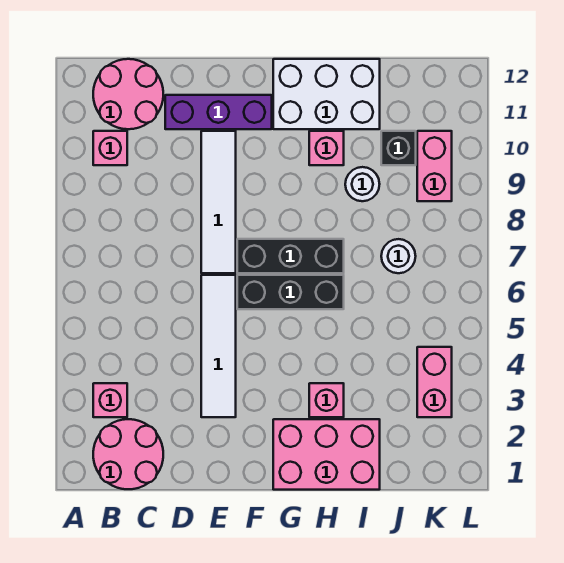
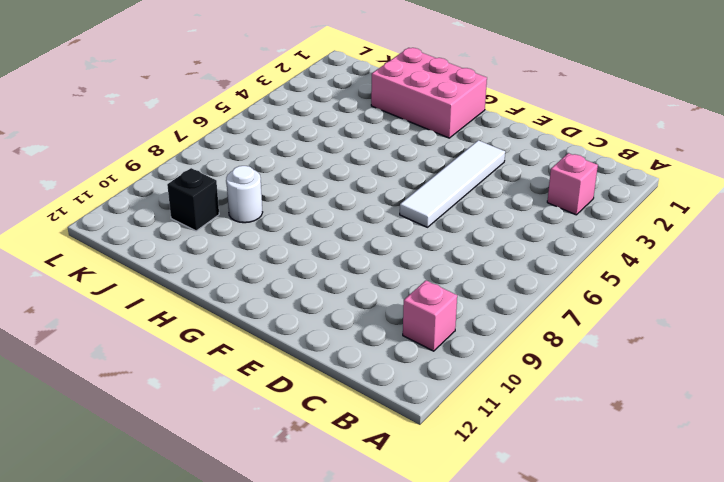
none -> pink round brick B1:C2 level 1
none -> pink round brick B11:C12 level 1
none -> purple brick D11:F11 level 1

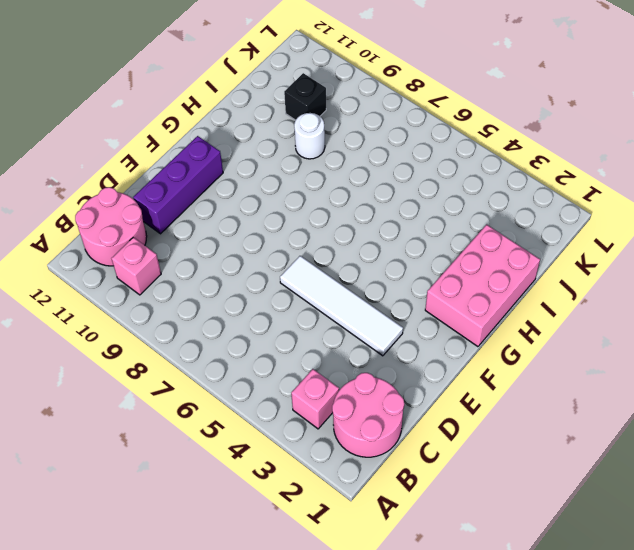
none -> white tile E7:E10 level 1
none -> black brick F6:H6 level 1
none -> black brick F7:H7 level 1

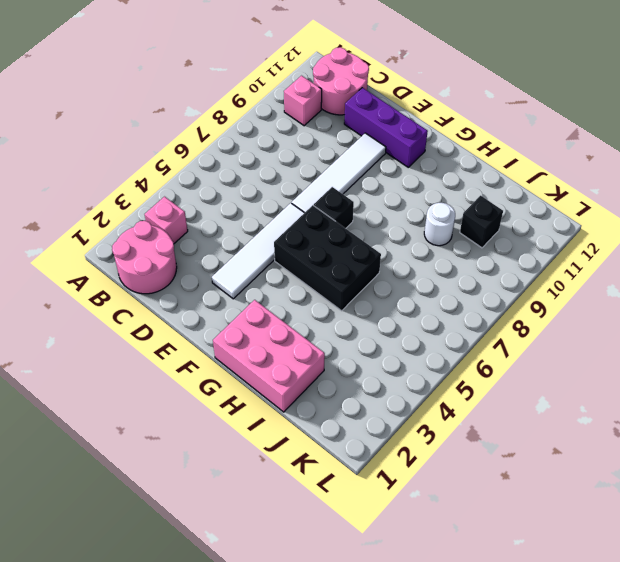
black brick F5:H6 level 1 -> black brick F6:H6 level 1
black brick F7 level 1 -> black brick F7:H7 level 1
none -> white brick G11:I12 level 1
none -> pink brick H3 level 1
none -> pink brick H10 level 1

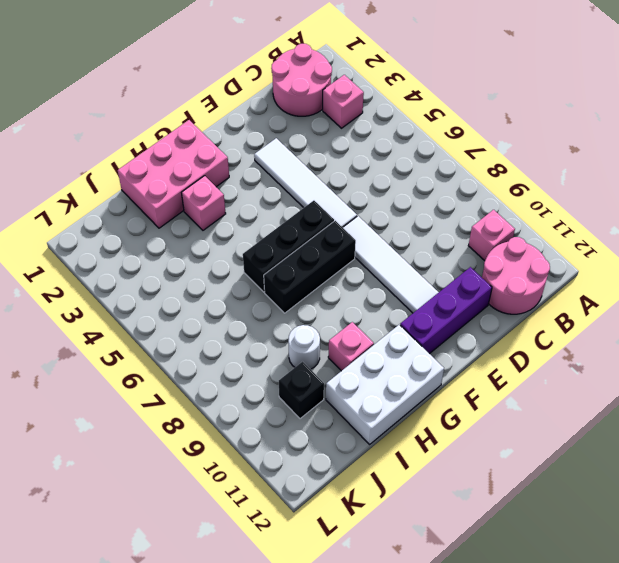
none -> white round brick J7 level 1
none -> pink brick K3:K4 level 1
none -> pink brick K9:K10 level 1

